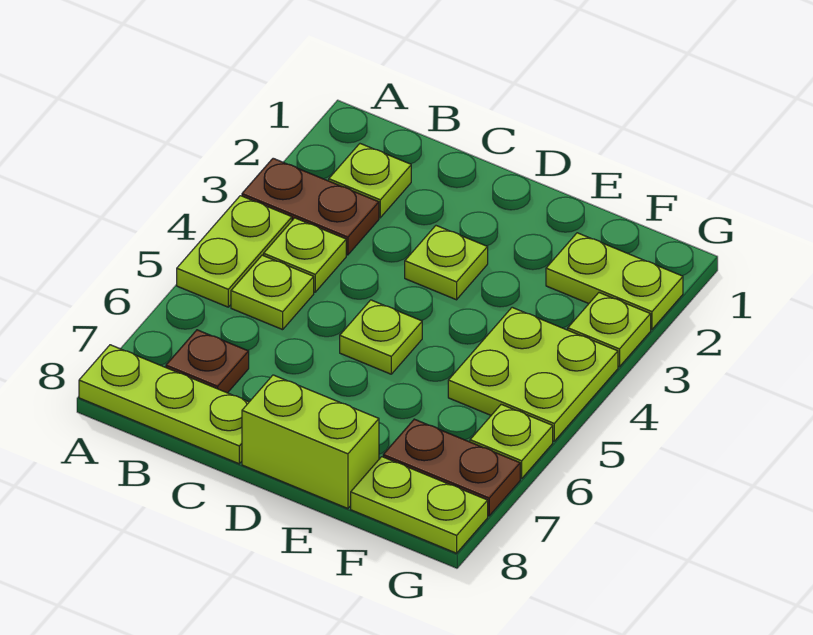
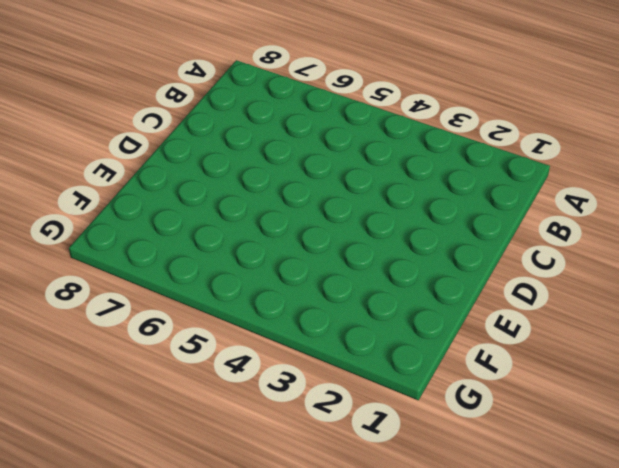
none -> brown plate A3:B3 level 1
none -> lime plate A4:A5 level 1
none -> lime plate A8:C8 level 1

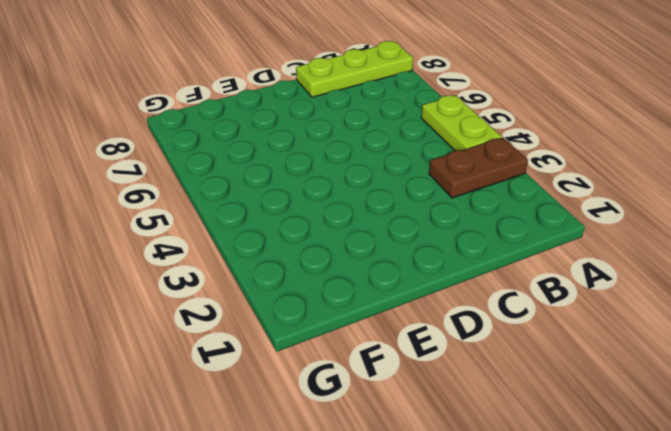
none -> lime plate B2 level 1
none -> lime plate B4 level 1
none -> lime plate B5 level 1

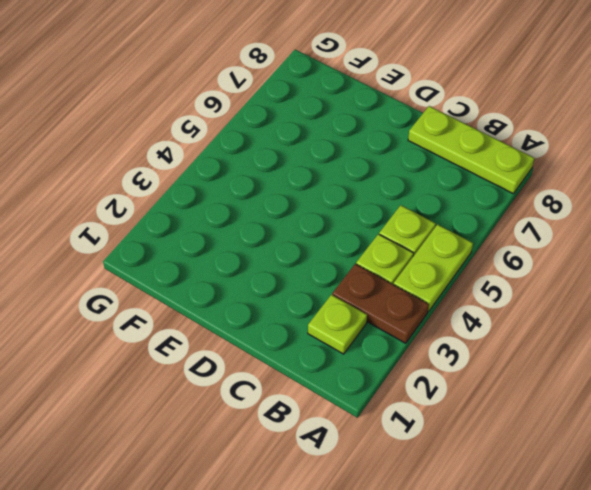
none -> brown plate B7 level 1
none -> lime plate D3 level 1
none -> lime plate D5 level 1

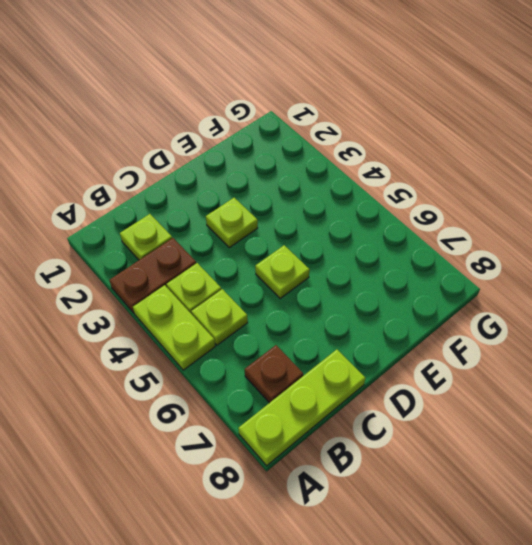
none -> lime brick D8:E8 level 1
none -> lime plate F2:G2 level 1
none -> lime plate F4:G5 level 1

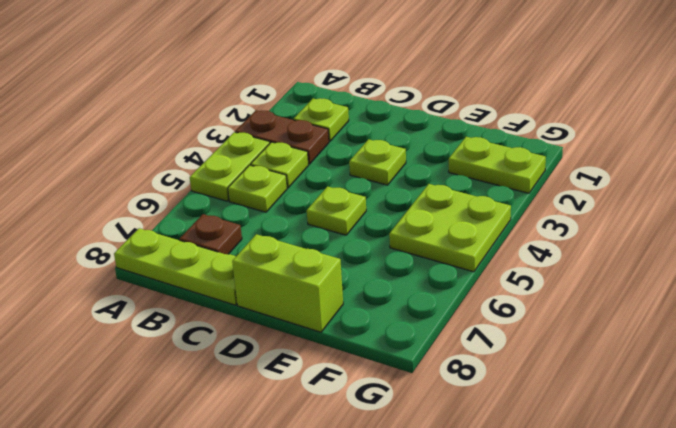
none -> brown plate F7:G7 level 1
none -> lime plate F8:G8 level 1
none -> lime plate G3 level 1

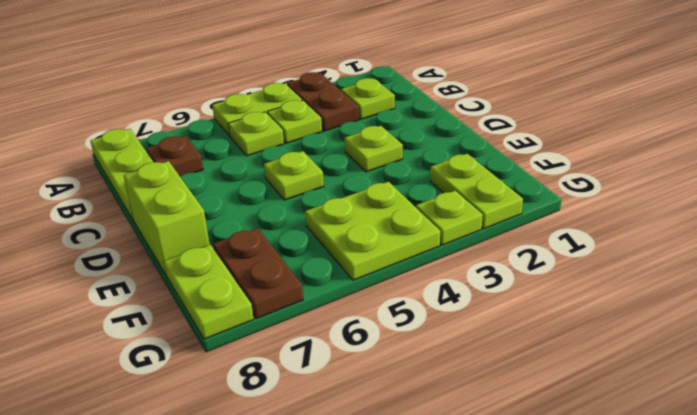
none -> lime plate G6 level 1

